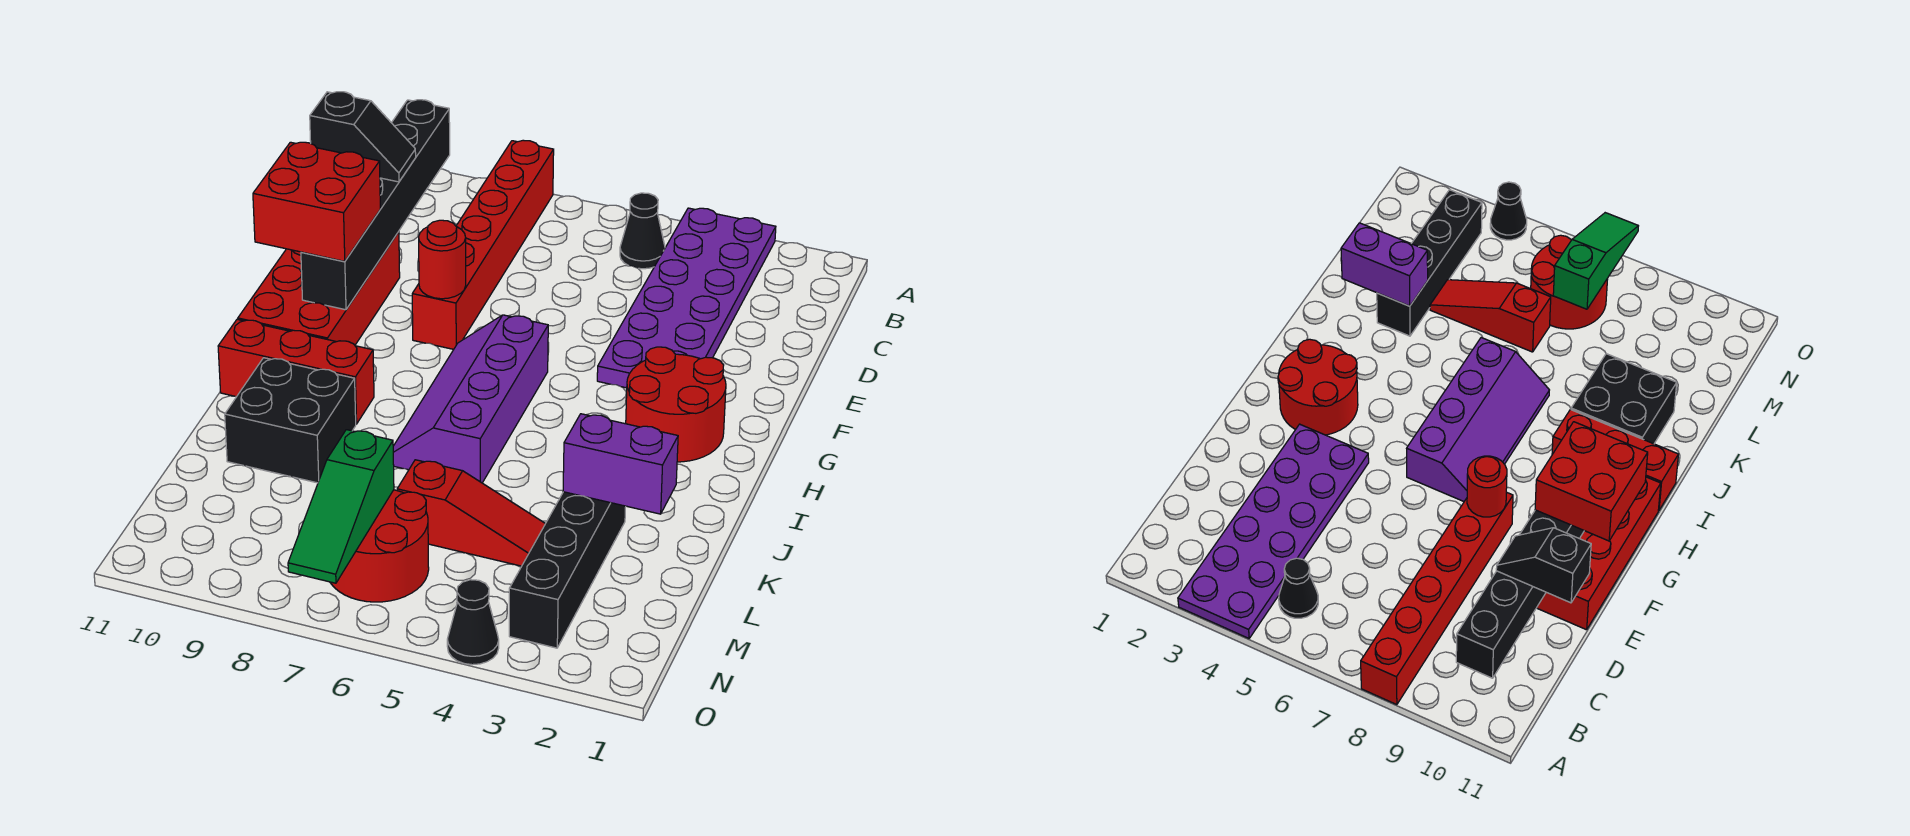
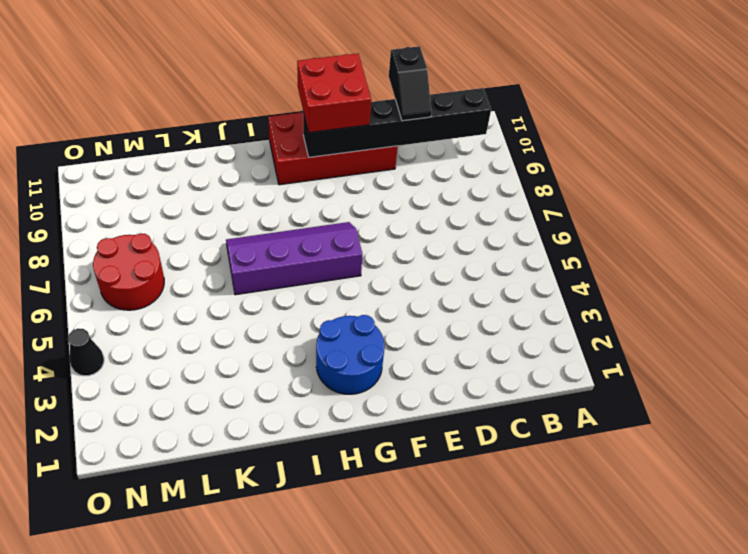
blue round brick G2:H3 level 1 -> red round brick G2:H3 level 1
none -> purple plate A3:F4 level 1
none -> red brick A8:F8 level 1
none -> black cone B5 level 1

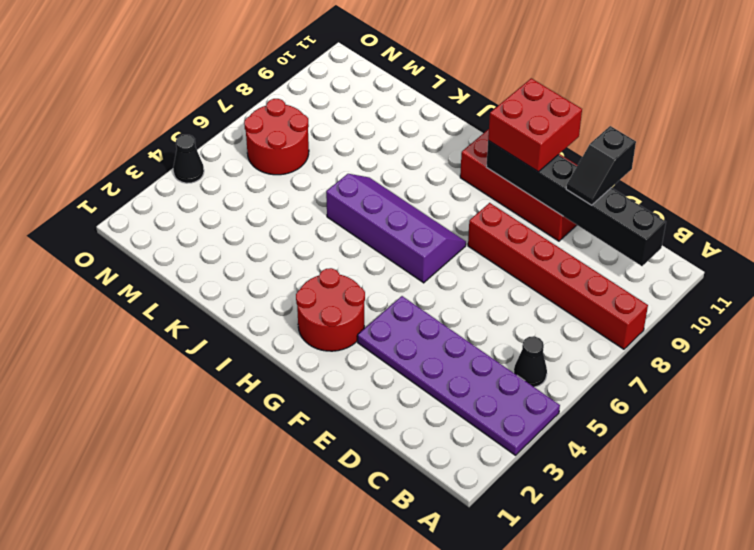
none -> red brick I9:I11 level 1
none -> black brick J9:K10 level 1
none -> black brick K3:N3 level 1

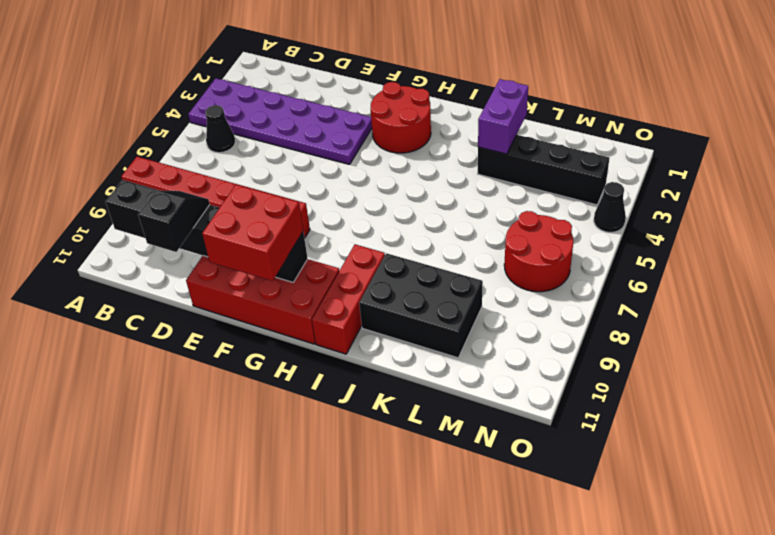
black brick J9:L10 level 1 -> black brick J9:K10 level 1
none -> purple slope G6:J7 level 1 top 6
none -> red slope L4:L6 level 1 top 6
none -> red round brick F8 level 2

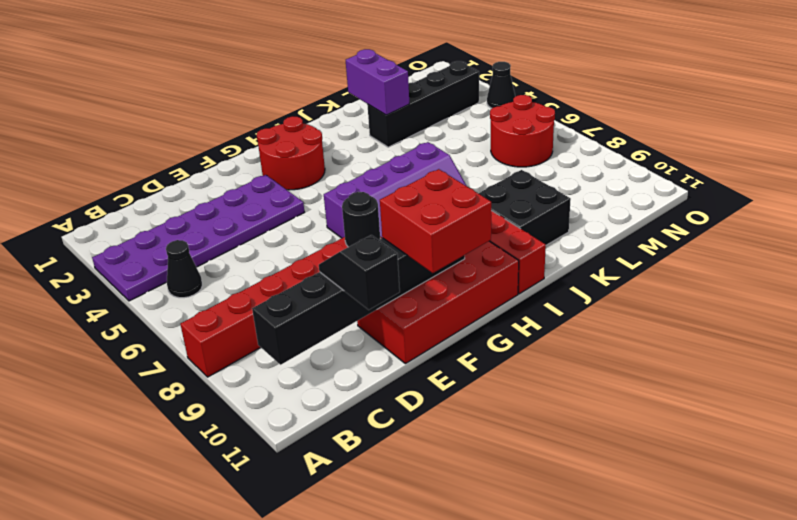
black round brick F8 level 2 -> red round brick F8 level 2
none -> red slope L4:L6 level 1 top 6
none -> green slope M7:O7 level 2 top M

